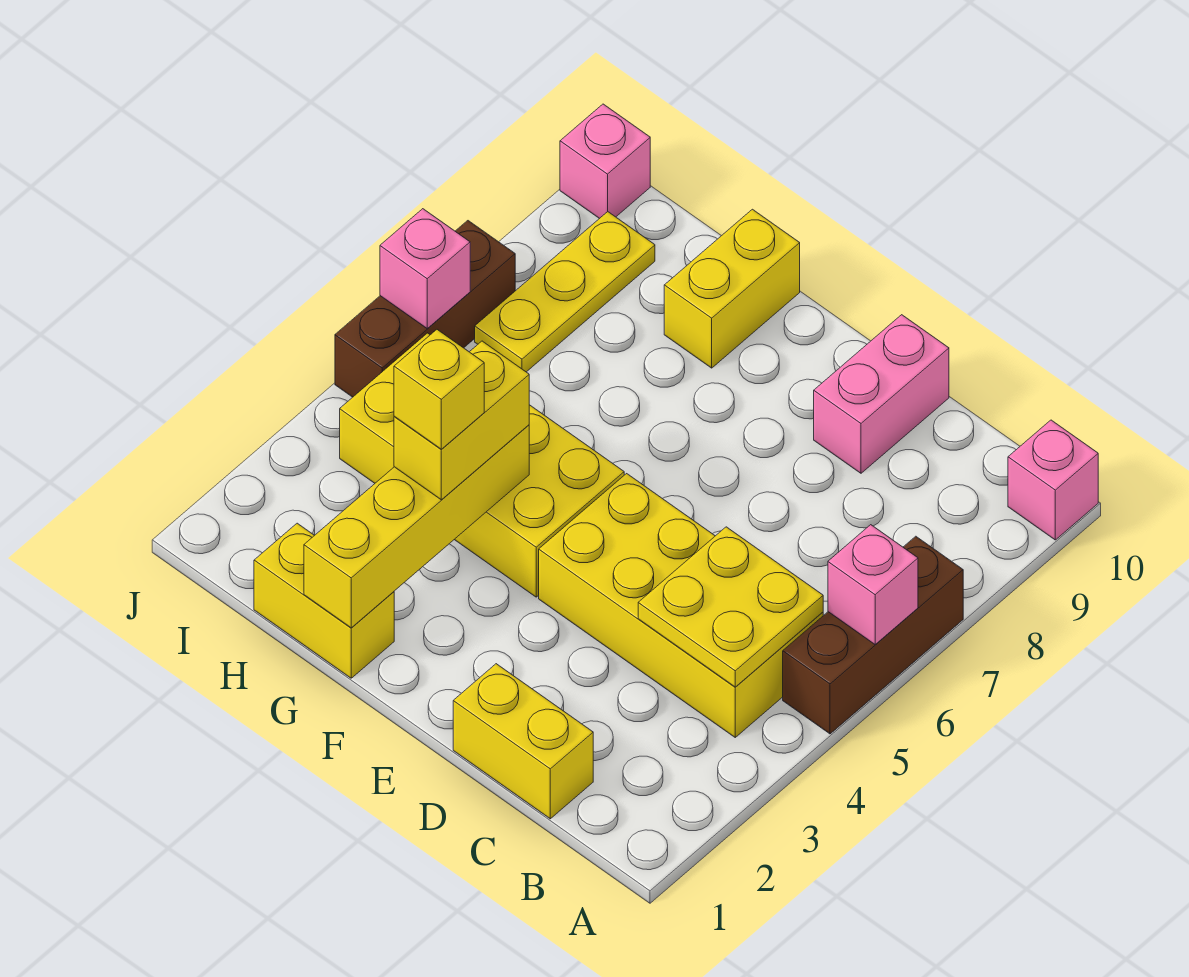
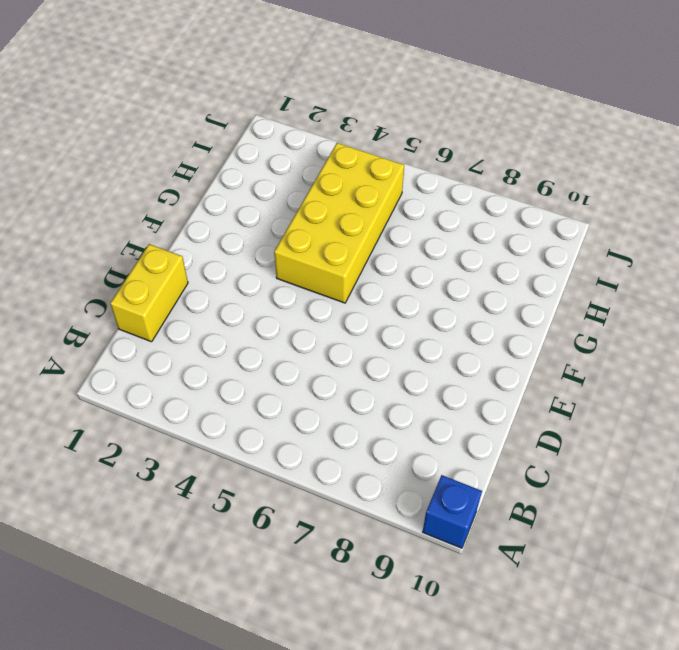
blue brick A10 level 1 -> pink brick A10 level 1
none -> brown brick A5:A7 level 1
none -> yellow brick B4:E5 level 1
none -> pink brick D9:D10 level 1

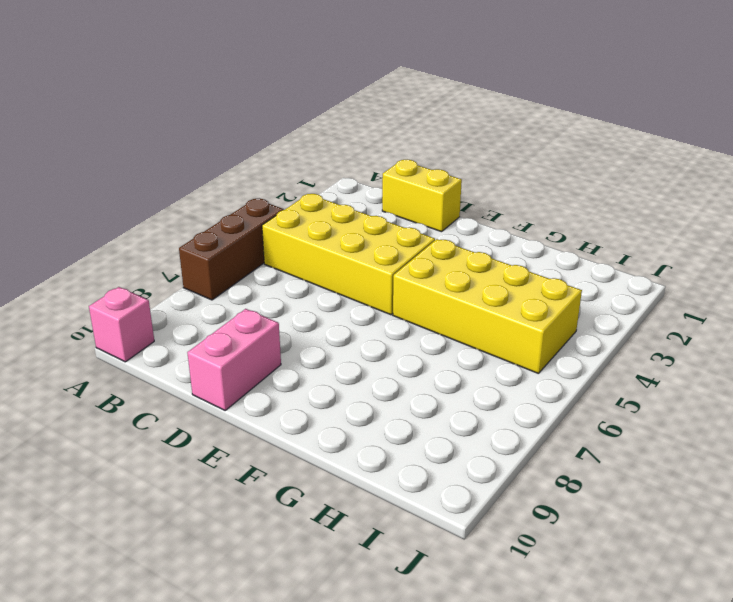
none -> yellow brick G1:H1 level 1
none -> yellow brick G9:G10 level 1
none -> yellow plate I7:I9 level 1

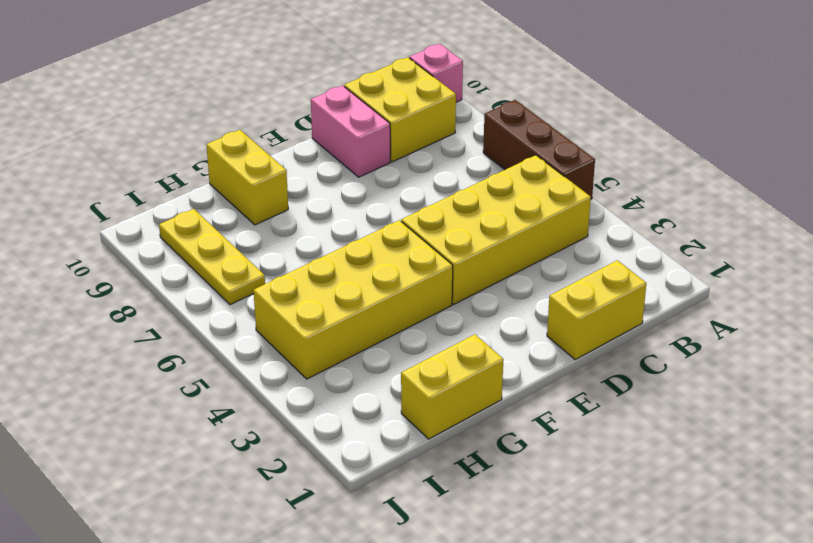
yellow brick B9:C10 level 1 -> none
none -> brown brick J5:J7 level 1
none -> pink brick J10 level 1
none -> pink brick A6 level 2

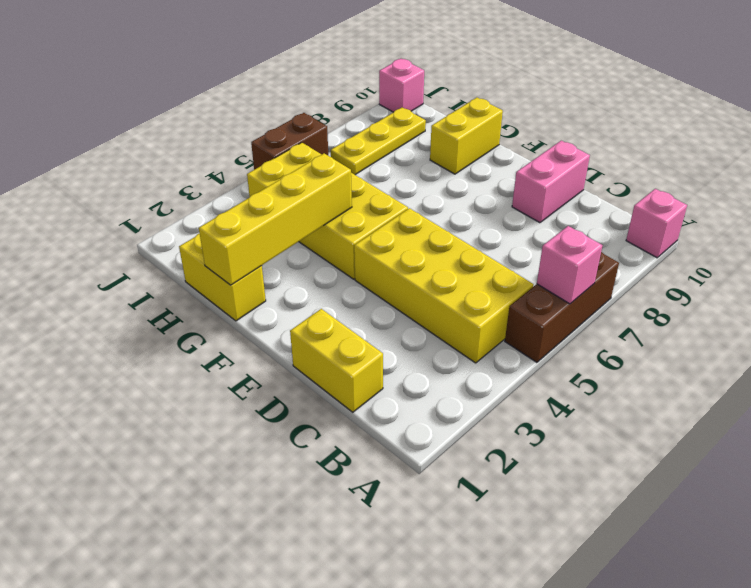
brown brick J5:J6 level 1 -> brown brick J5:J7 level 1
none -> yellow plate B4:C5 level 2
none -> pink brick J6 level 2
none -> yellow brick G3:G4 level 3

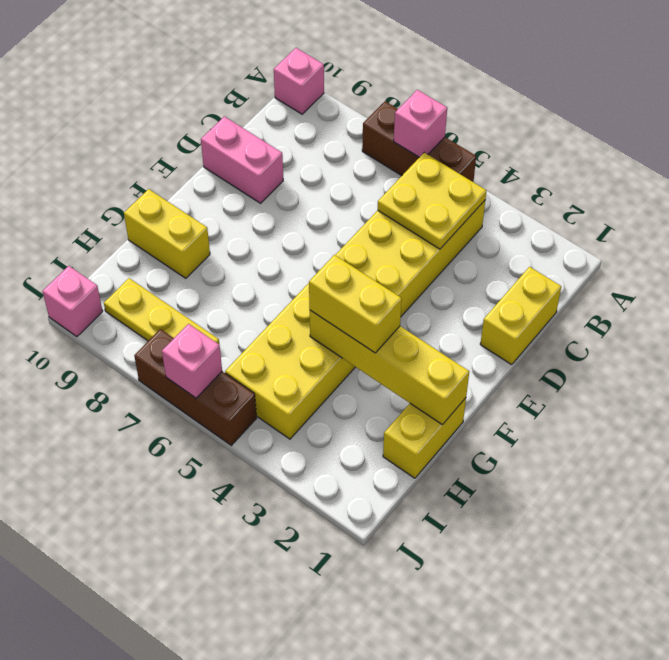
none -> yellow brick G3 level 4

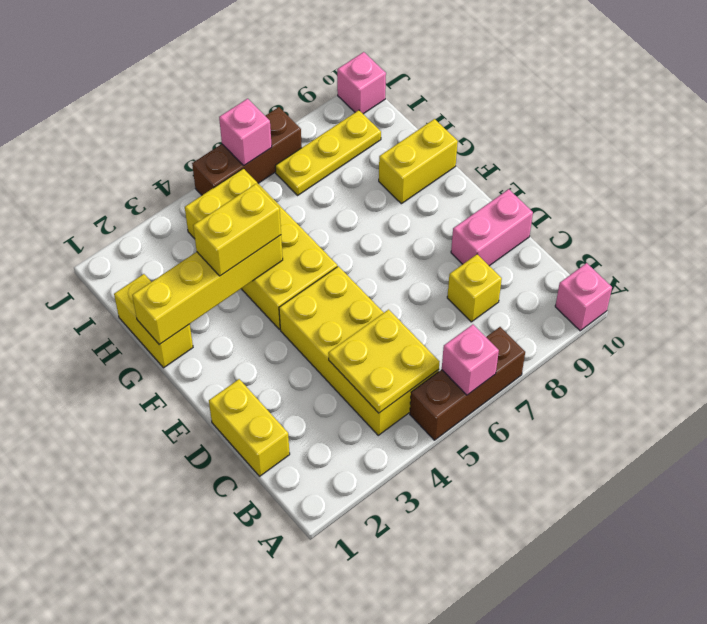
yellow brick C8 level 1 -> yellow brick G3 level 4

